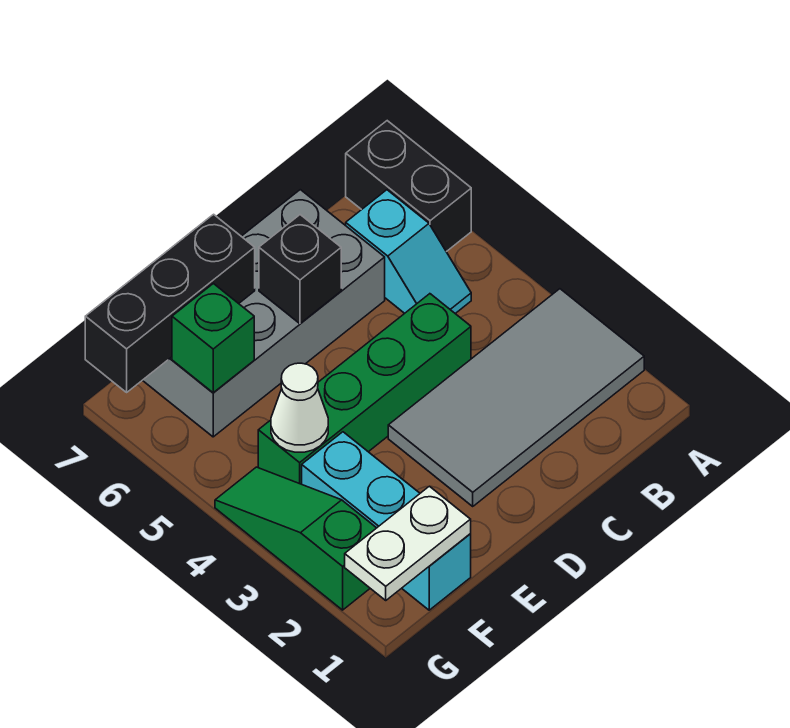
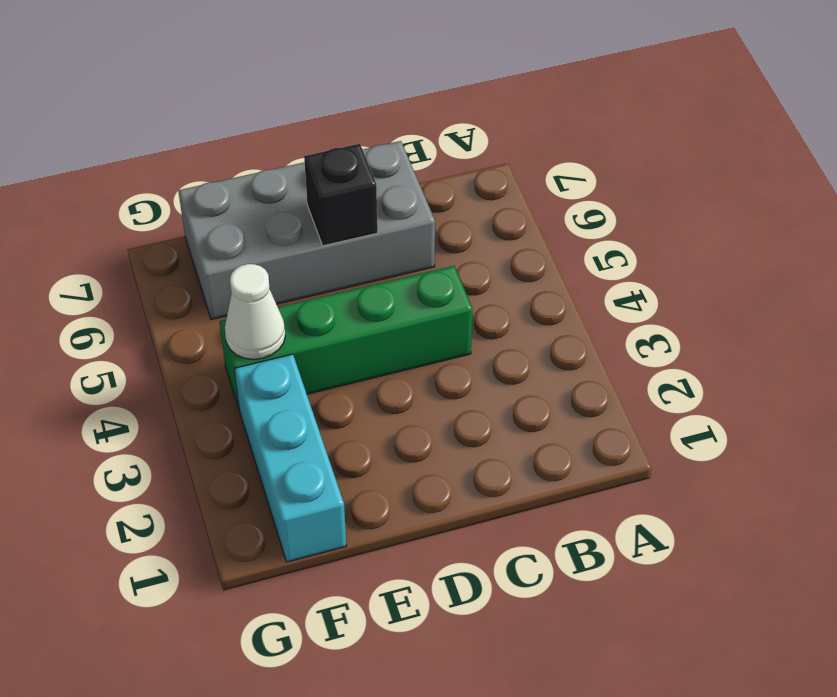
none -> grey tile A2:D3 level 1
none -> black brick A6:A7 level 1
none -> cyan slope B5:B6 level 1 top 6

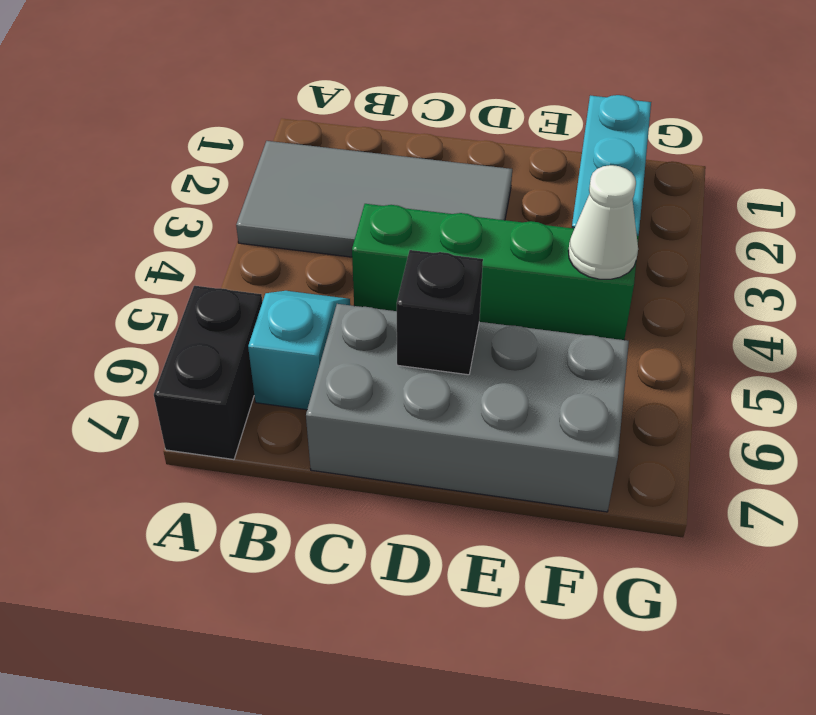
none -> green slope G2:G4 level 1 top 2
none -> black brick E7:G7 level 2
none -> white plate F1:G1 level 2

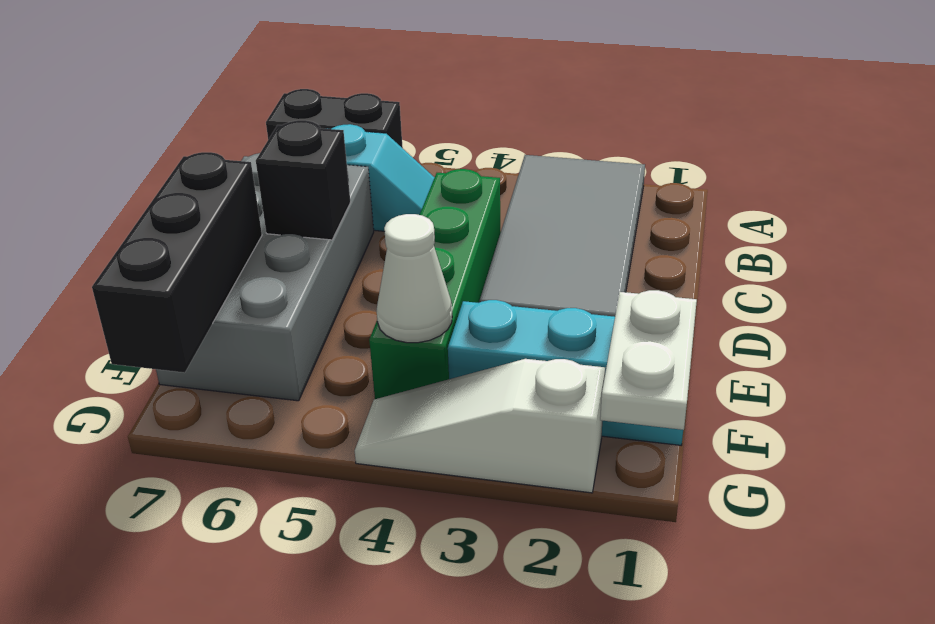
white slope G2:G4 level 1 top 2 -> green slope G2:G4 level 1 top 2
none -> green brick F6 level 2

